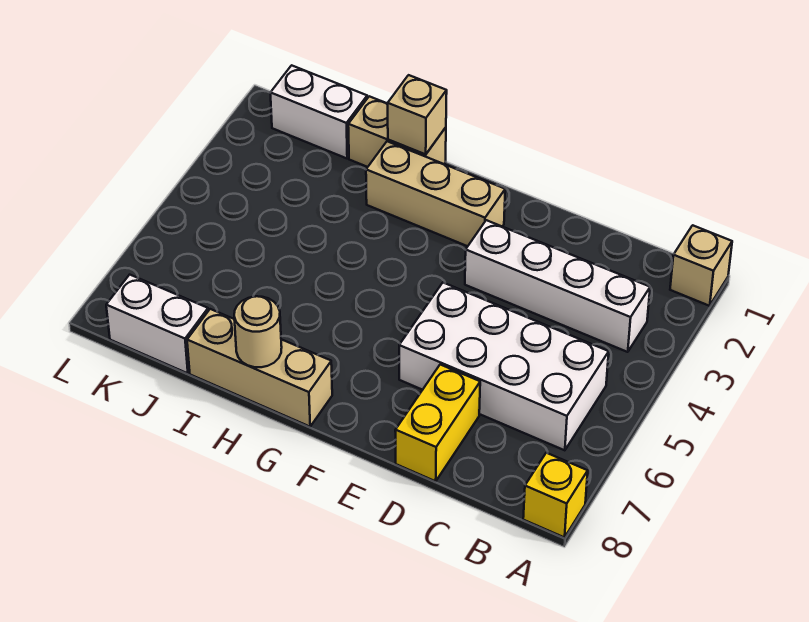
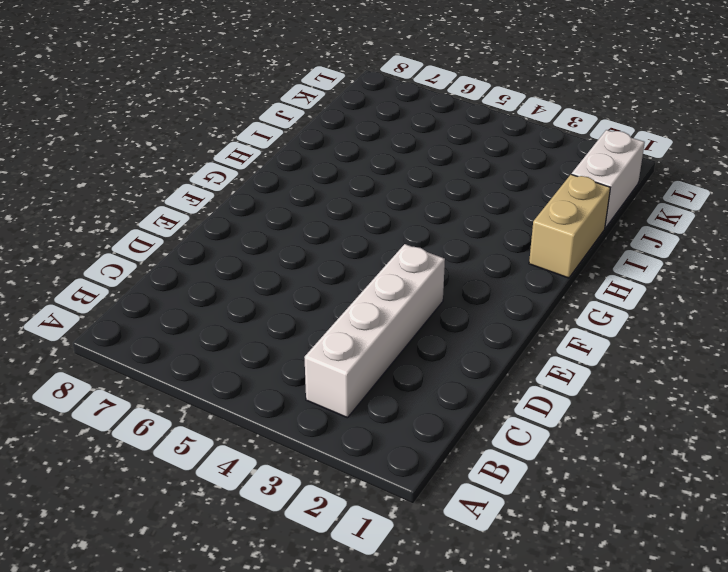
none -> tan brick A1 level 1
none -> yellow brick A8 level 1
none -> white brick B5:E6 level 1

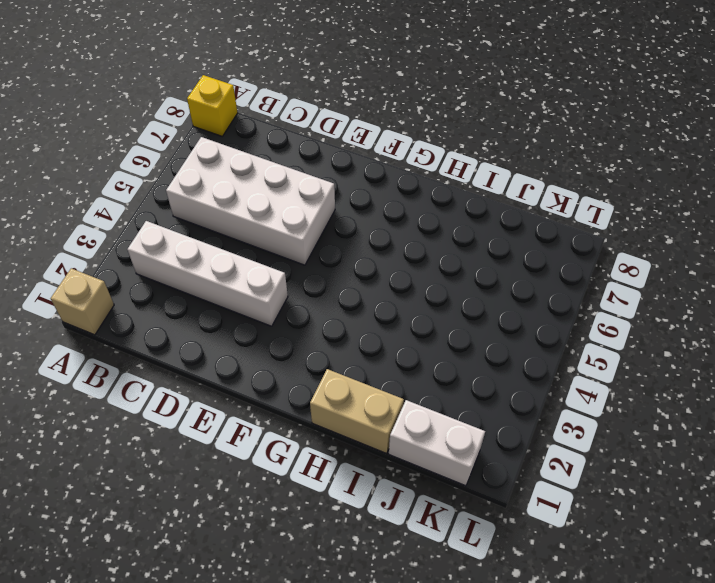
none -> yellow brick D7:D8 level 1
none -> tan brick F2:H2 level 1
none -> tan brick G8:I8 level 1

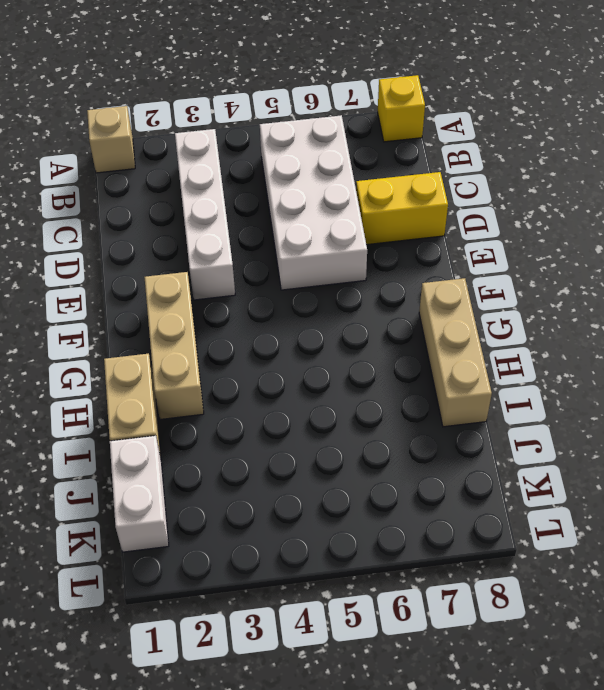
none -> white brick J8:K8 level 1
none -> tan brick H1 level 2
none -> tan round brick H8 level 2

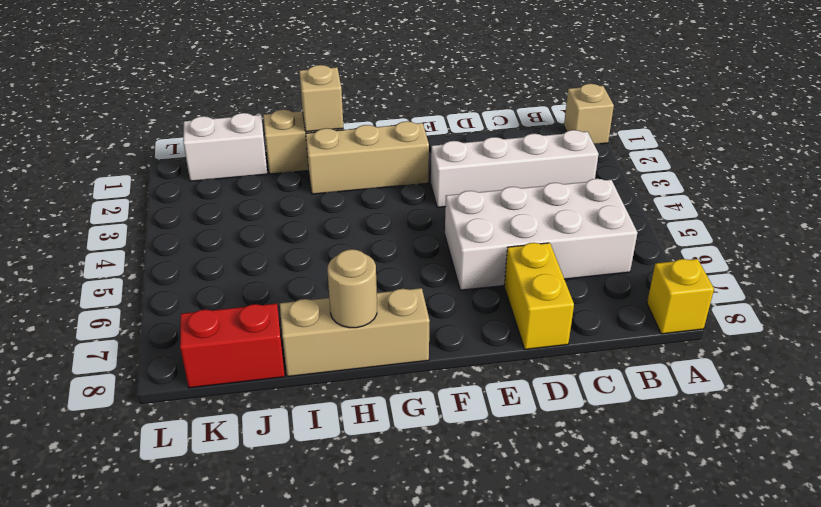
red brick J8:K8 level 1 -> white brick J8:K8 level 1

